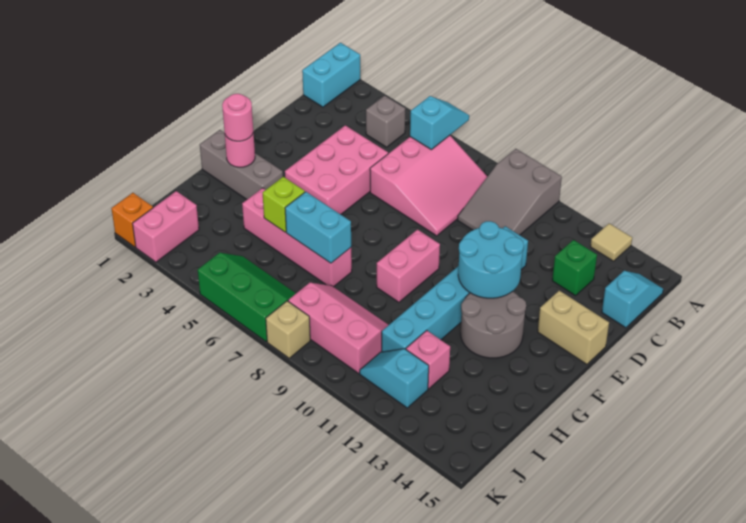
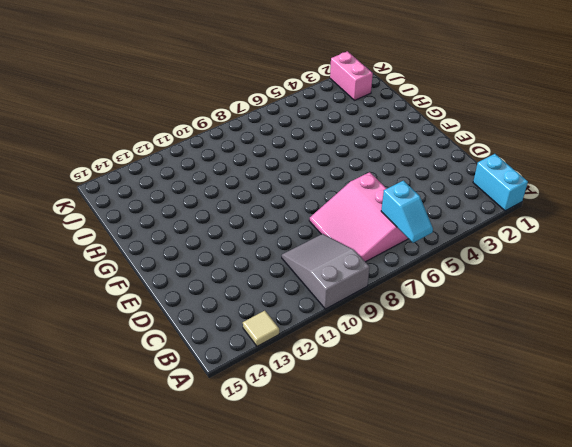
none -> grey brick B4 level 1
none -> cyan slope B15:C15 level 1 top C
none -> green brick C13 level 1

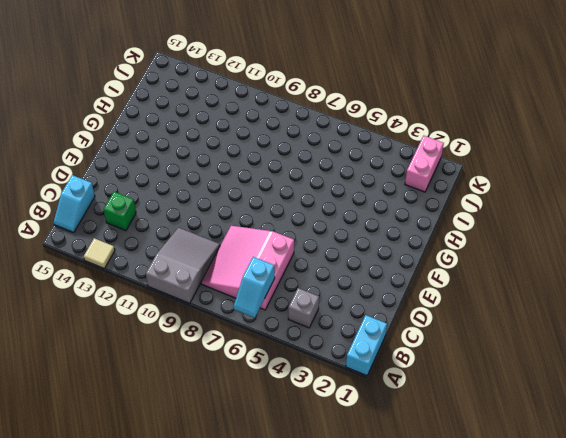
none -> pink brick D4:F5 level 1
none -> cyan brick D11:I11 level 1
none -> tan brick E14:E15 level 1

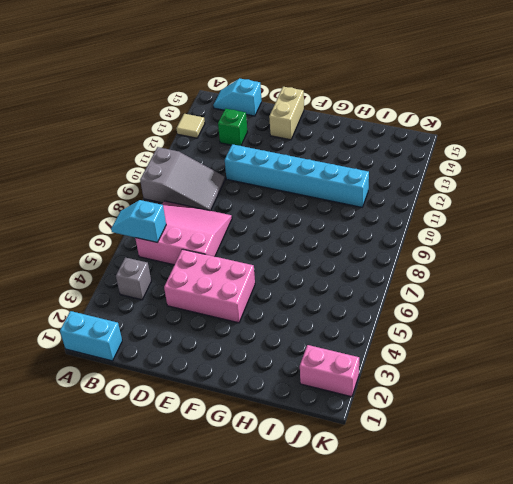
none -> pink brick F9:G9 level 1
none -> grey round brick F12:G13 level 1
none -> grey brick G1:G3 level 1

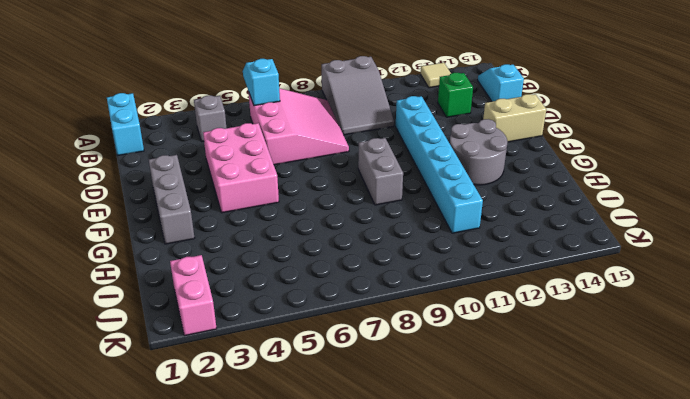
grey brick E2:G2 level 1 -> grey brick G1:G3 level 1
grey brick F9:G9 level 1 -> pink brick F9:G9 level 1
none -> pink brick H4:H7 level 1
none -> pink slope I8:J10 level 1 top J
none -> pink brick I12 level 1

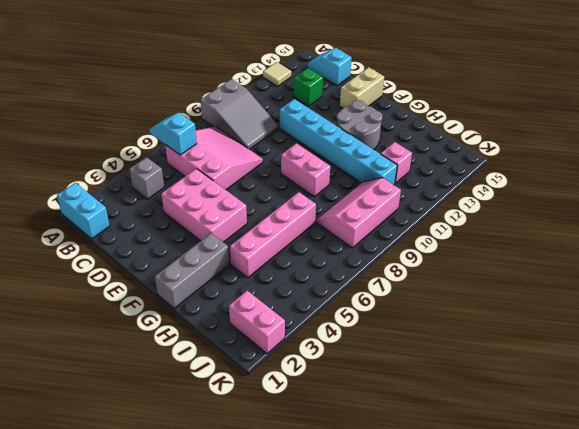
none -> green slope J5:K7 level 1 top K
none -> cyan slope J11:J12 level 1 top 12
none -> orange brick K1 level 1

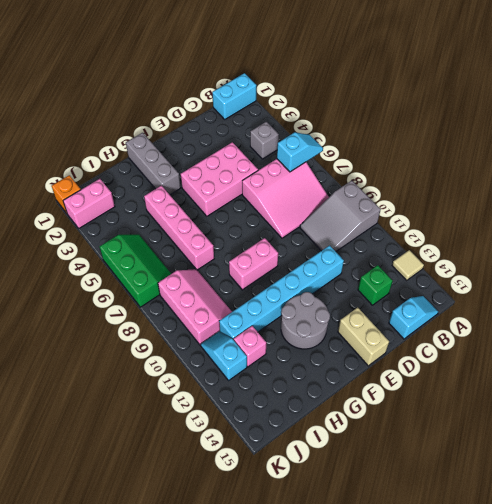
none -> tan brick K8 level 1
none -> cyan round brick E11:F12 level 2
none -> pink round brick G2 level 2

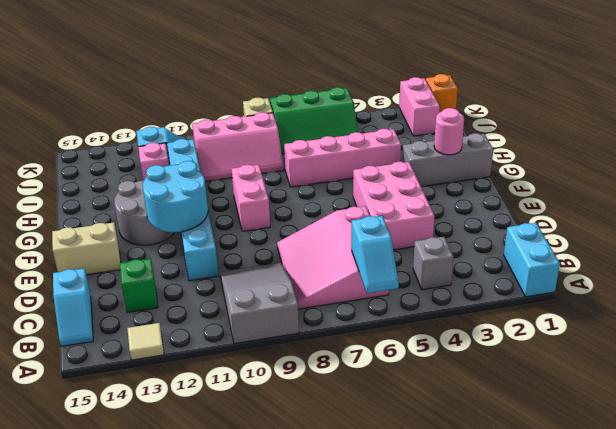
none -> lime brick H5 level 2
none -> cyan brick H6:H7 level 2
none -> pink round brick G2 level 3

